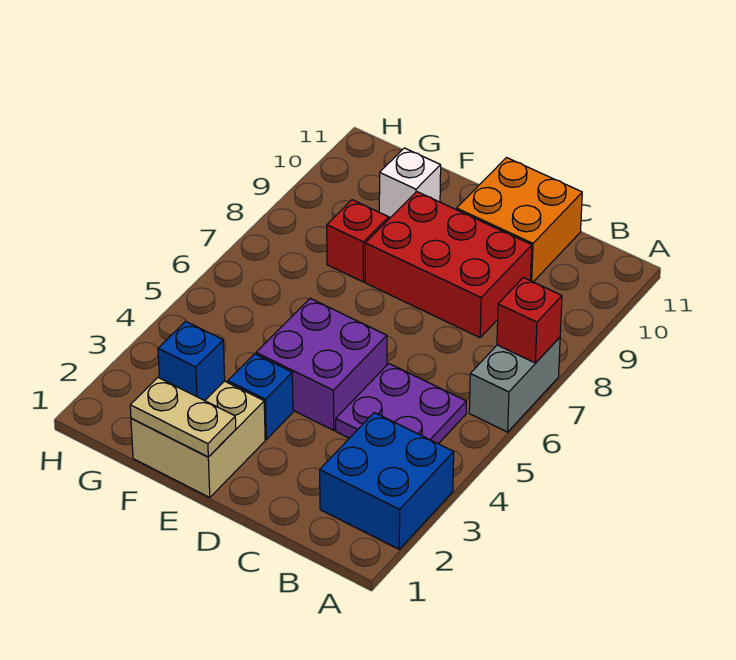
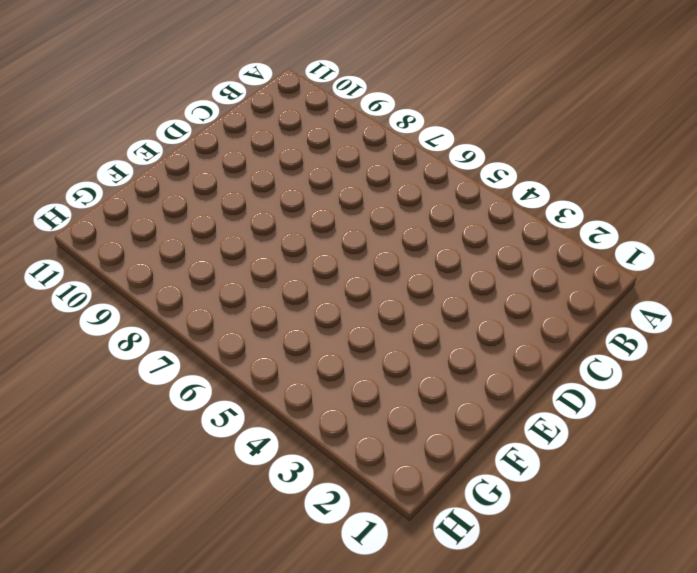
none -> blue brick A2:B3 level 1
none -> grey brick A6:A7 level 1
none -> purple plate B4:C5 level 1

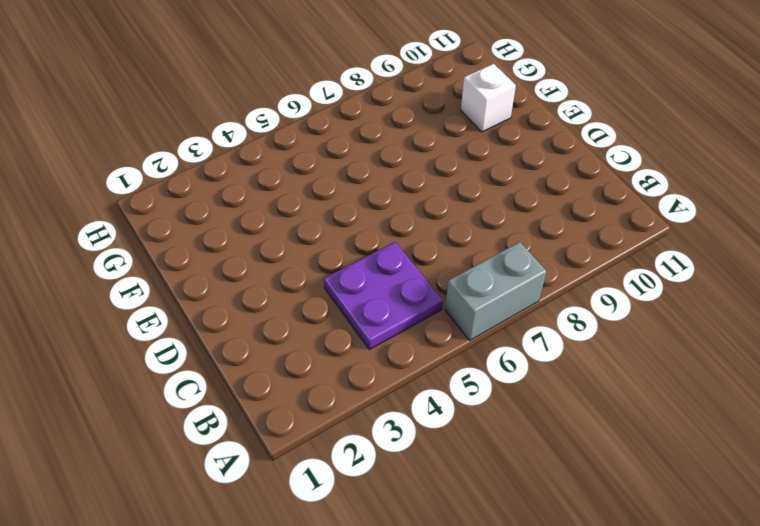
none -> blue brick A2:B3 level 1
none -> red brick C8:E9 level 1
none -> orange brick C10:D11 level 1

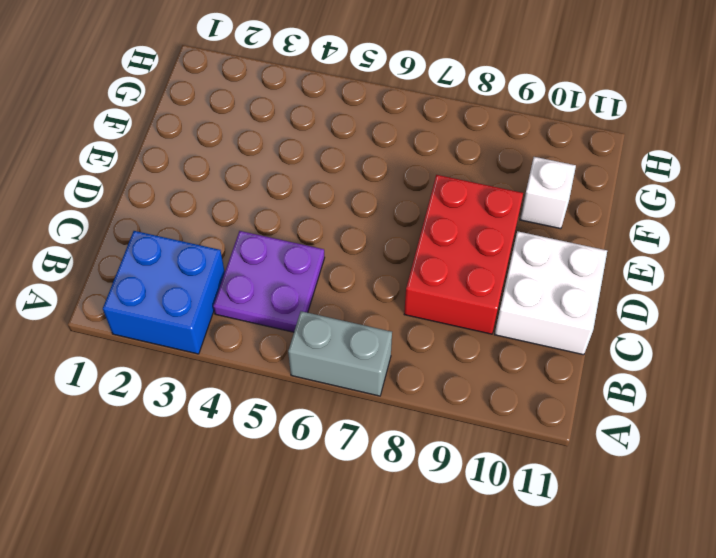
white brick C10:D11 level 1 -> orange brick C10:D11 level 1
none -> purple brick D4:E5 level 1
none -> tan brick E1:F2 level 1
none -> blue brick E3 level 1

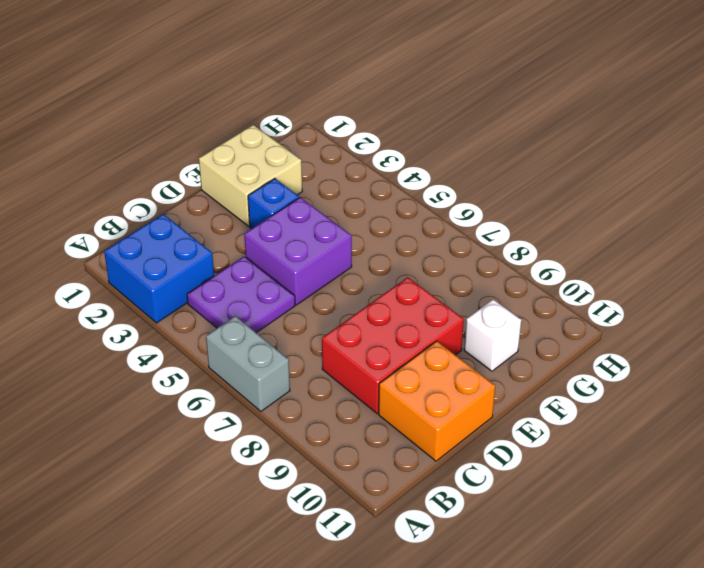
none -> red brick F8 level 1
none -> red brick A7 level 2
none -> tan plate E1:F1 level 2

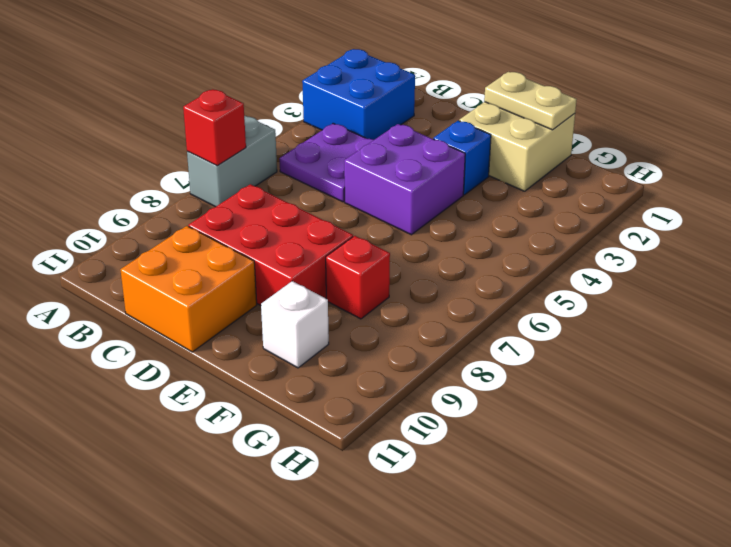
none -> blue brick F2 level 2

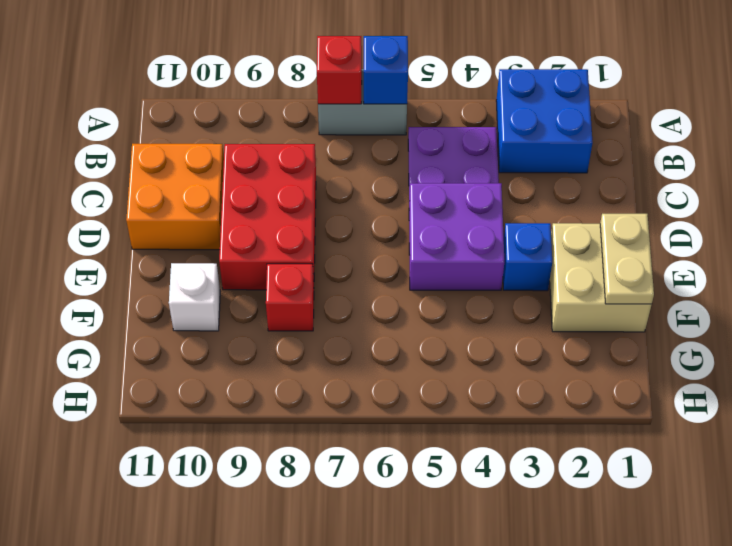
blue brick A6 level 2 -> blue brick F2 level 2

